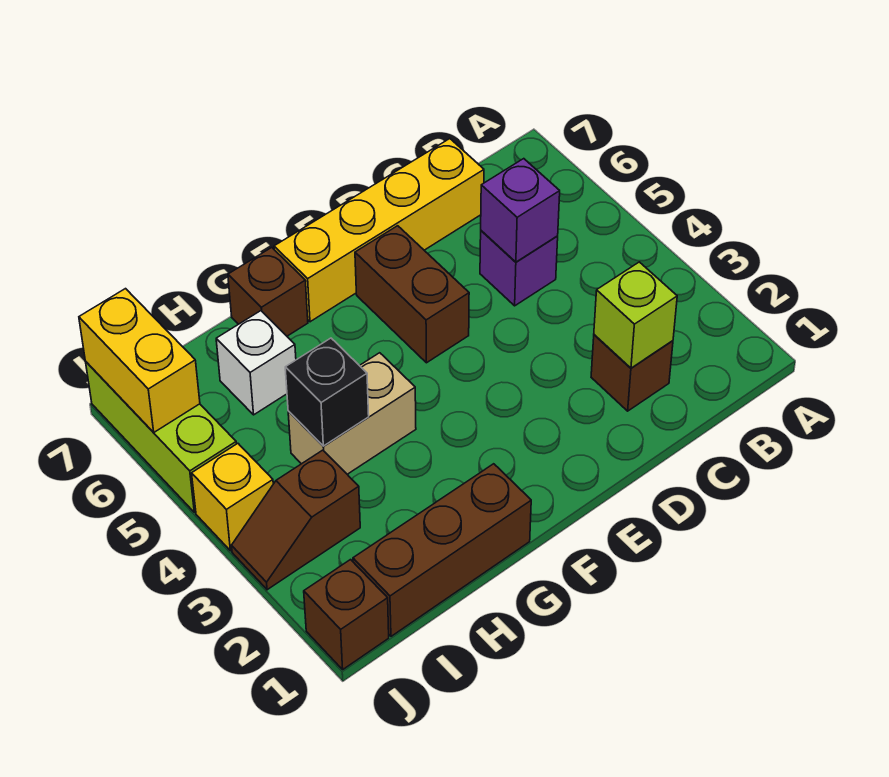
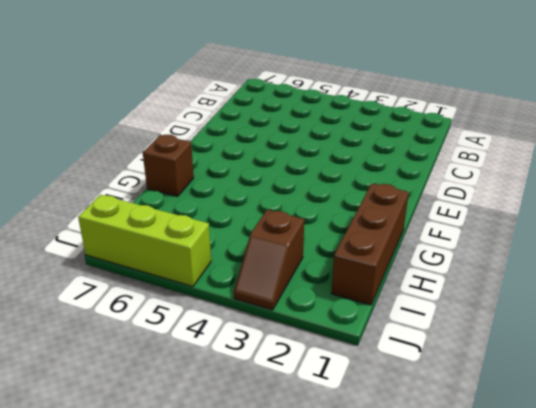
none -> brown brick C2 level 1
none -> purple brick C5 level 1
none -> yellow brick C7:F7 level 1

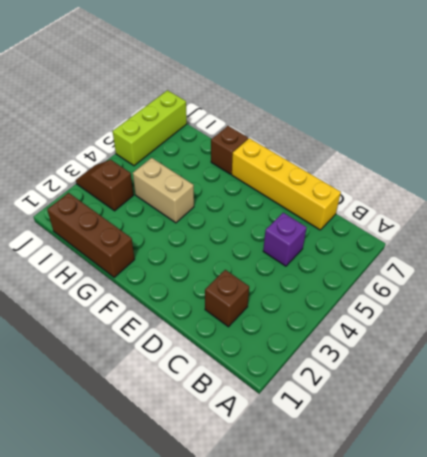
none -> brown brick E5:E6 level 1
none -> white brick H6 level 1
none -> brown brick J1 level 1

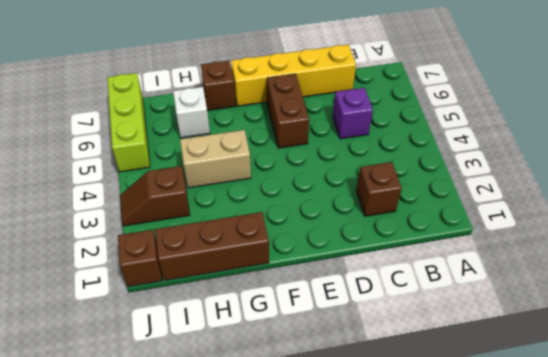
none -> yellow brick J4 level 1
none -> lime brick C2 level 2
none -> purple brick C5 level 2

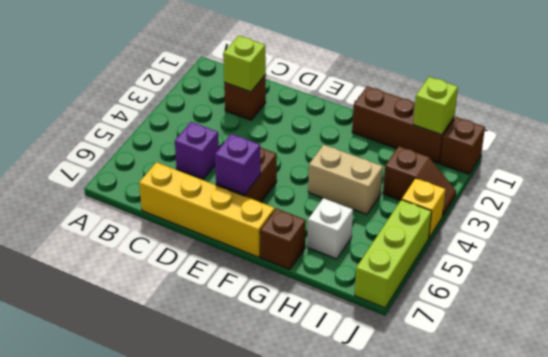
purple brick E6 level 2 -> purple brick C5 level 2
lime brick I1 level 2 -> none
none -> black brick H4 level 2
none -> yellow brick J6:J7 level 2

